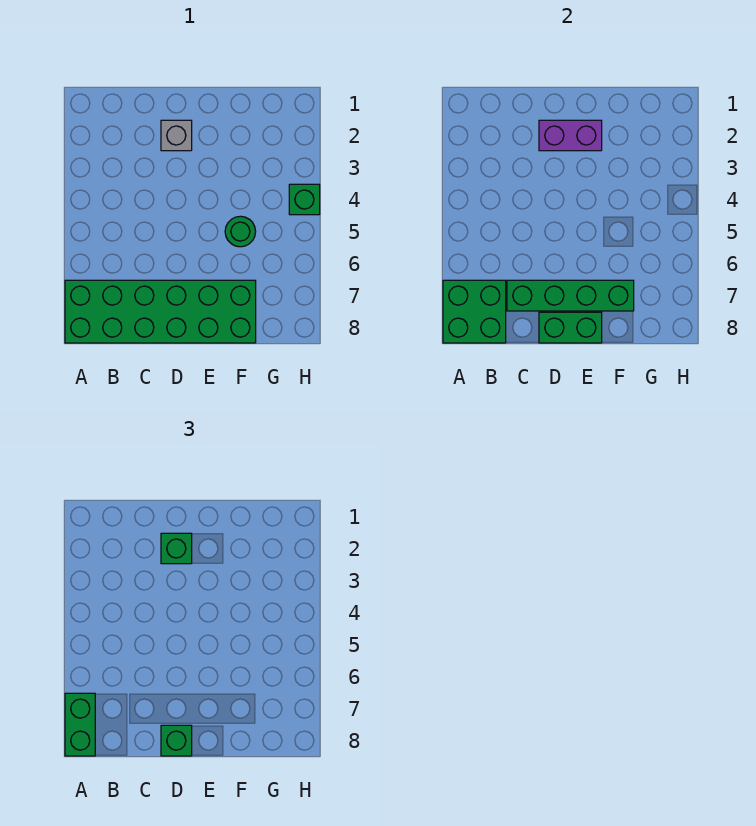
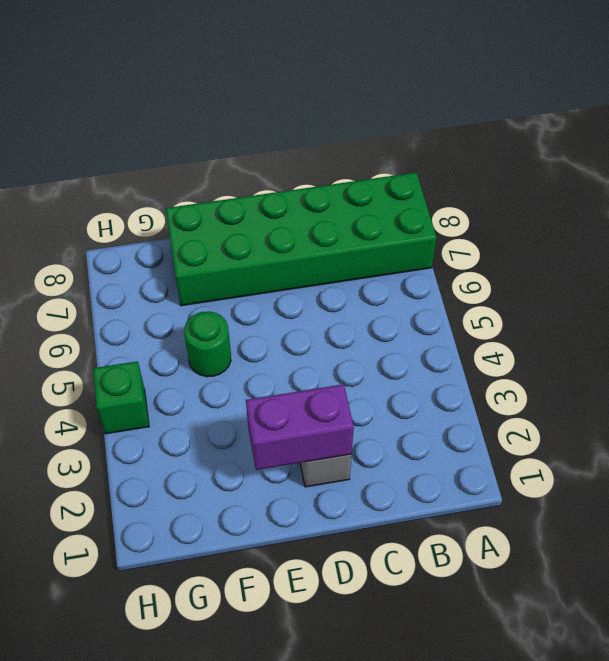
none -> green brick A7:B8 level 2
none -> green brick C7:F7 level 2

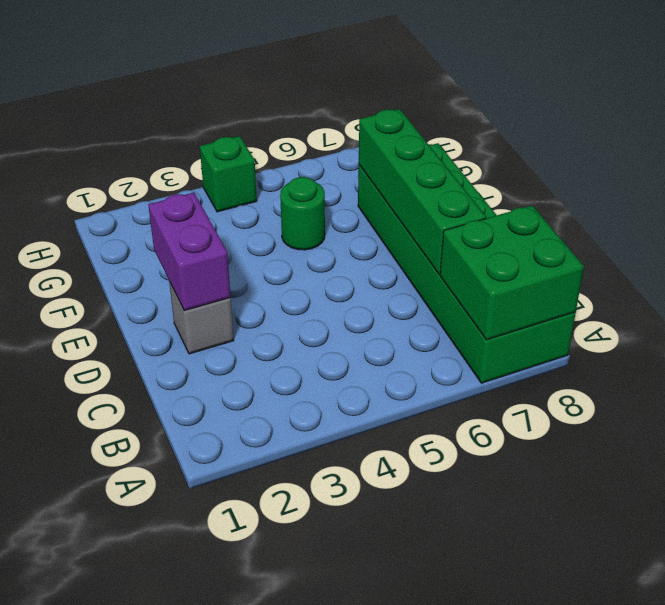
none -> green brick D8:E8 level 2
none -> green brick A7:A8 level 3

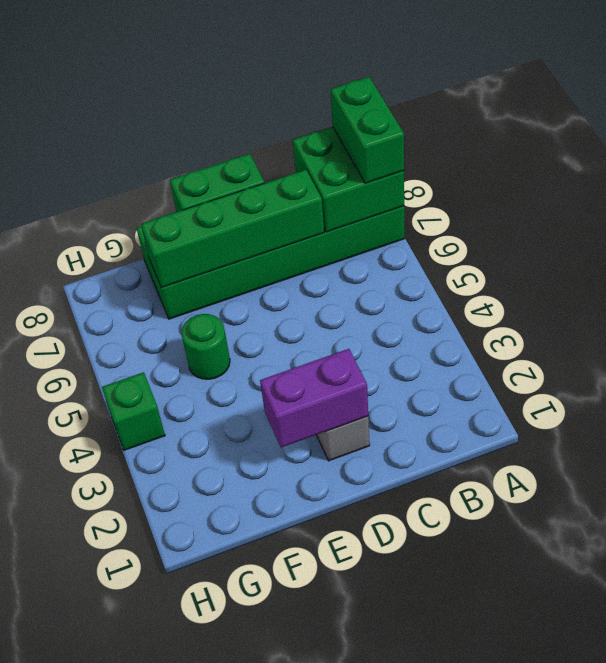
none -> green brick D2 level 3
none -> green brick D8 level 3

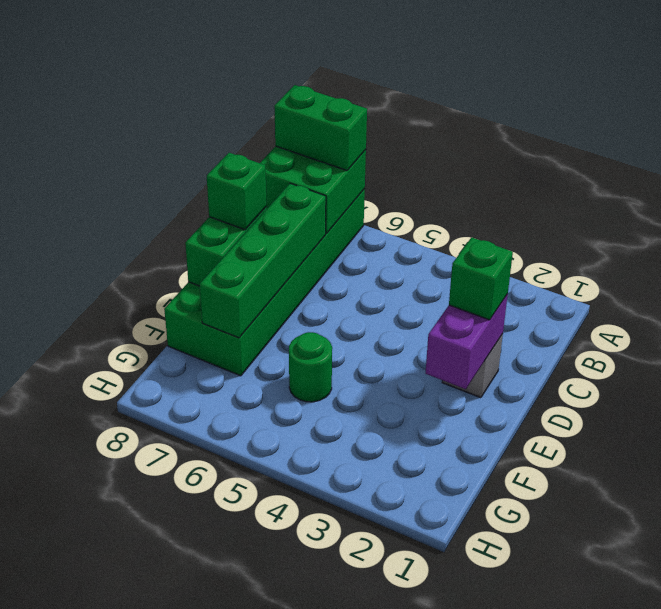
none -> green brick H4 level 1

